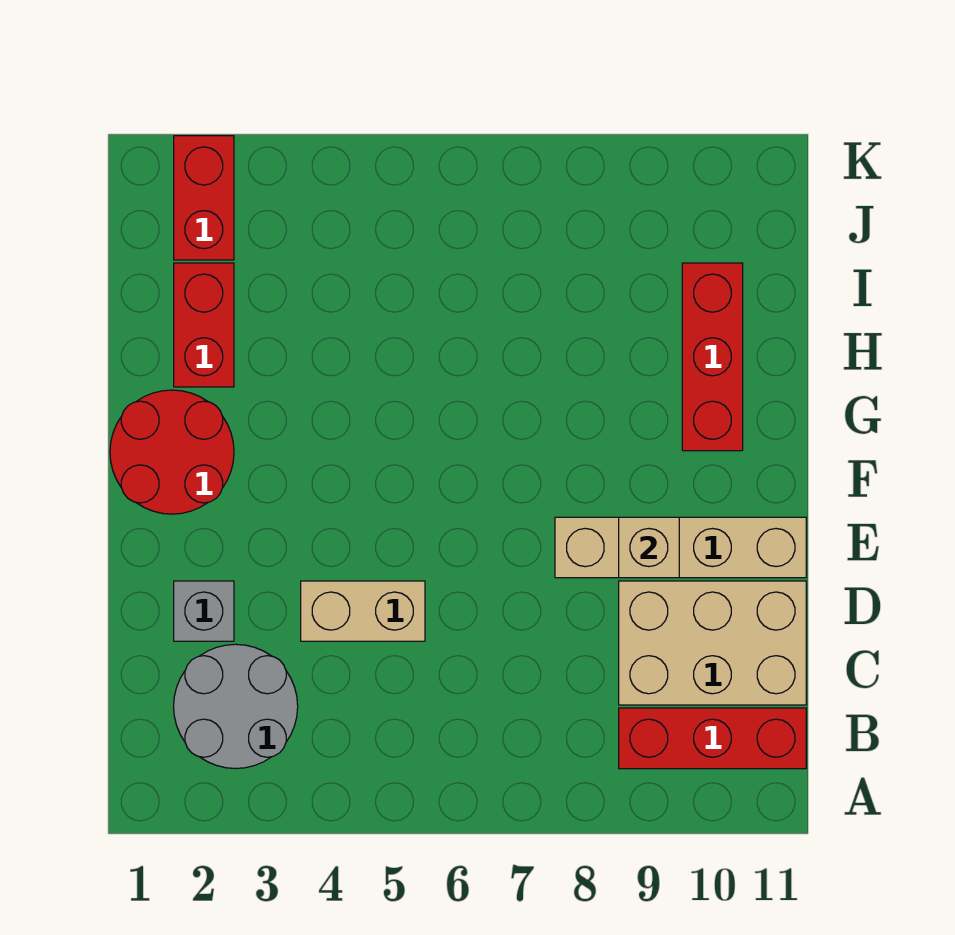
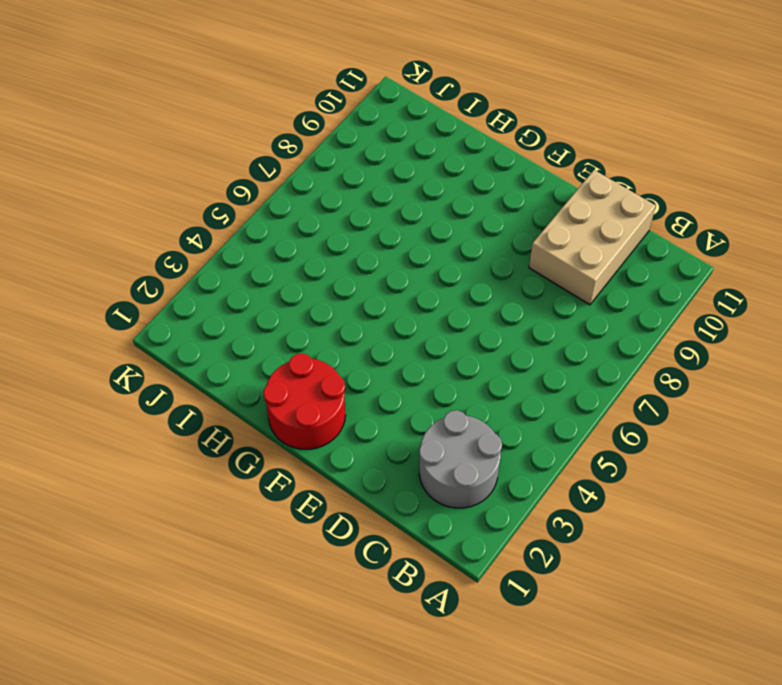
none -> red brick B9:B11 level 1
none -> grey brick D2 level 1

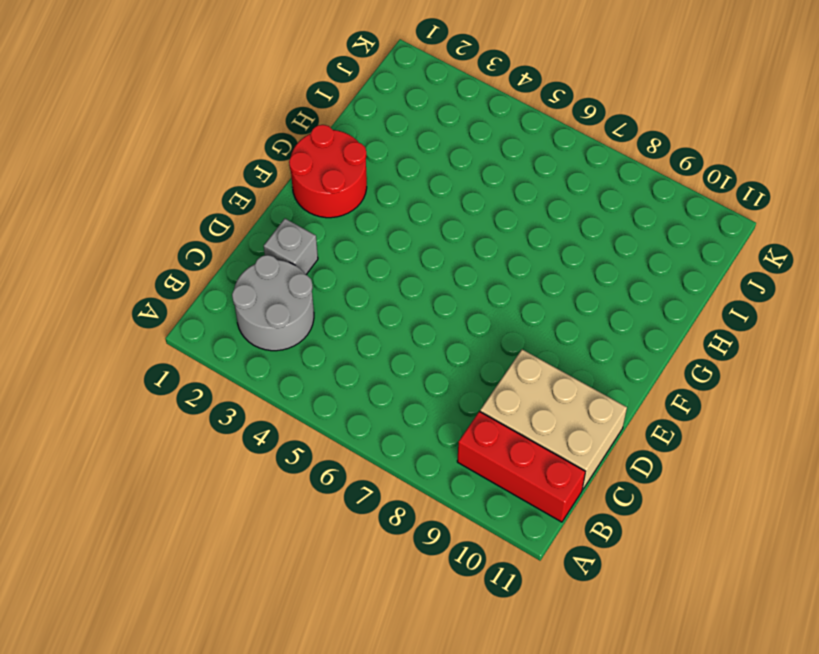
none -> tan brick D4:D5 level 1
none -> tan brick E8:E11 level 1

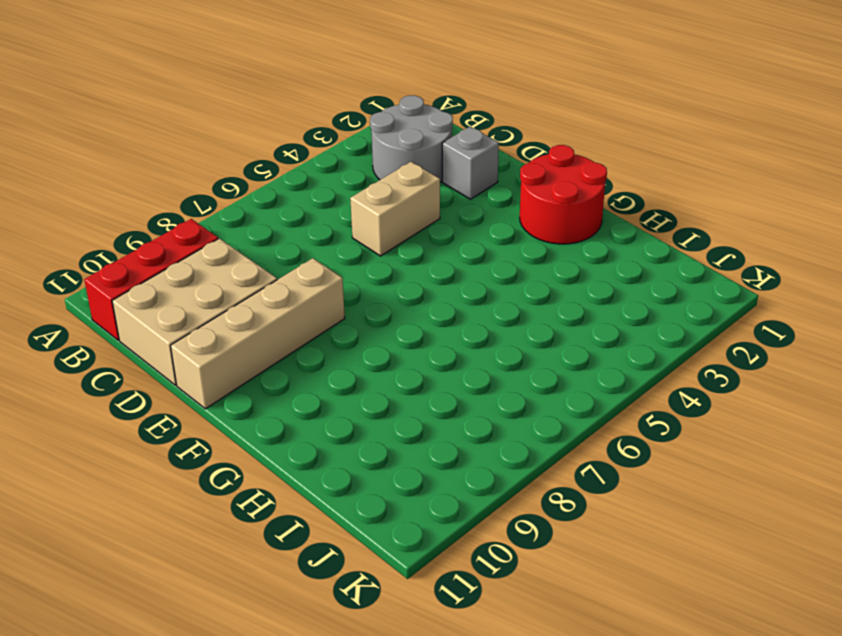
none -> red brick G10:I10 level 1
none -> red brick H2:I2 level 1

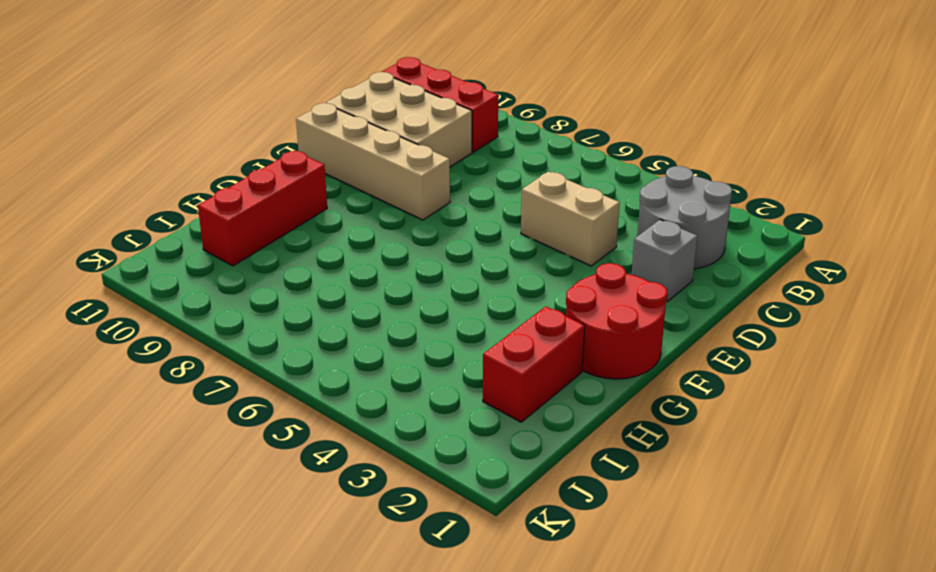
none -> red brick J2:K2 level 1
none -> tan brick E9 level 2

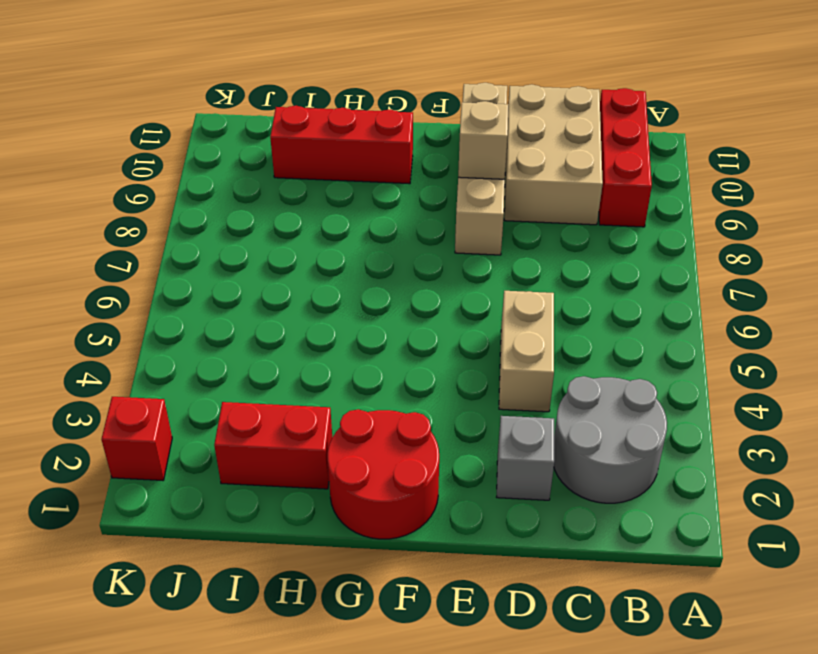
red brick K2 level 1 -> red brick J2:K2 level 1

